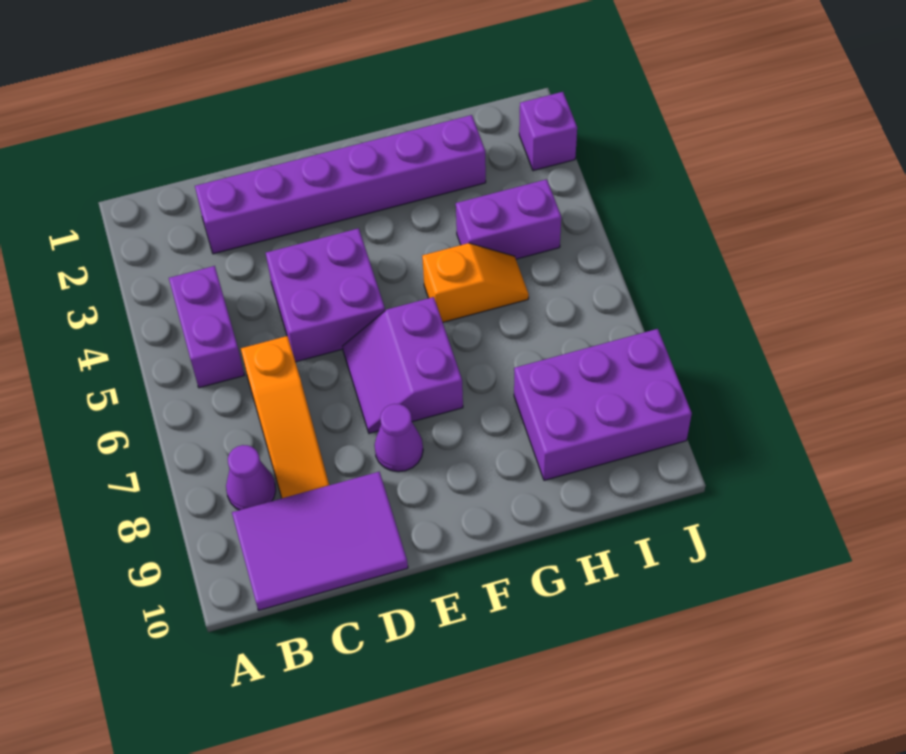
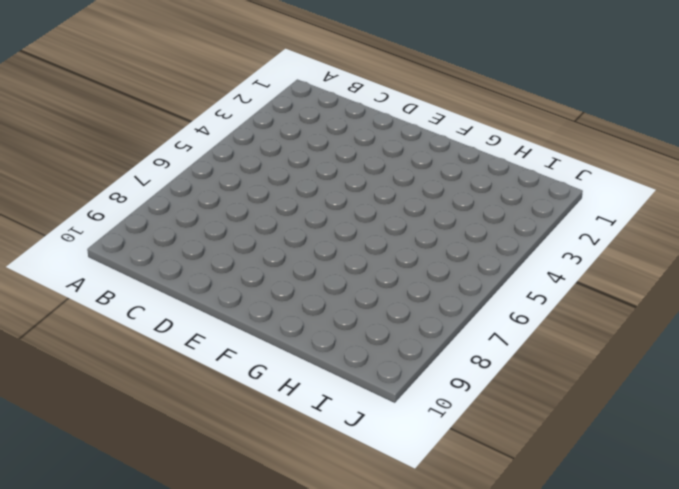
none -> purple brick B4:B5 level 1
none -> purple cone B8 level 1
none -> purple tile B9:D10 level 1

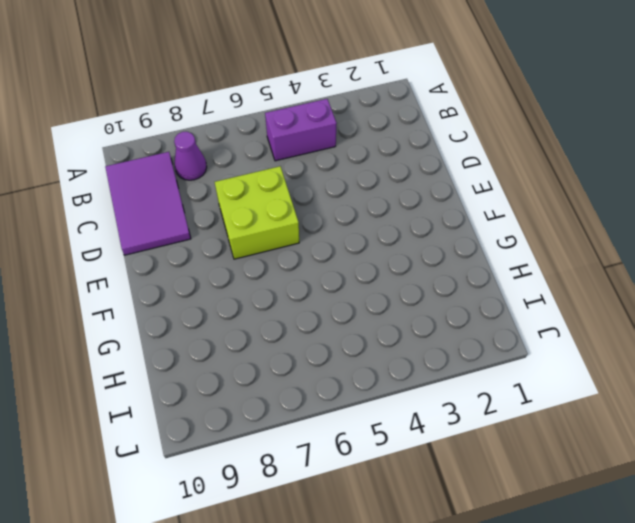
lime brick D6:E7 level 1 -> purple slope E6:F7 level 1 top F
none -> purple brick C2:H2 level 1
none -> orange slope C6:C8 level 1 top 6
none -> purple brick D4:E5 level 1

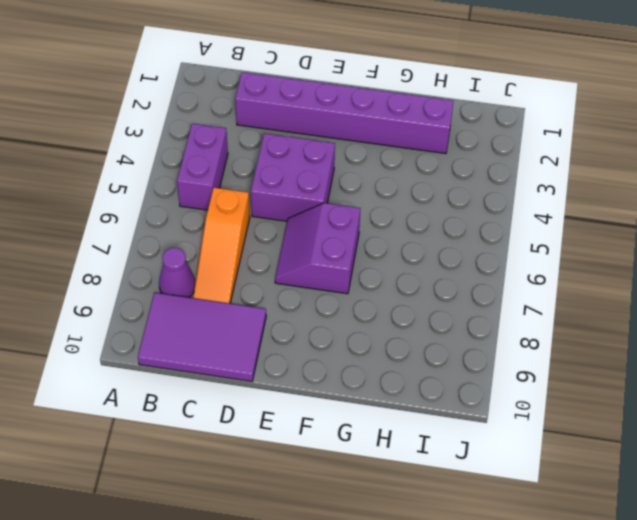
none -> purple cone E8 level 1
none -> orange slope G5:H5 level 1 top G
none -> purple brick H4:I4 level 1

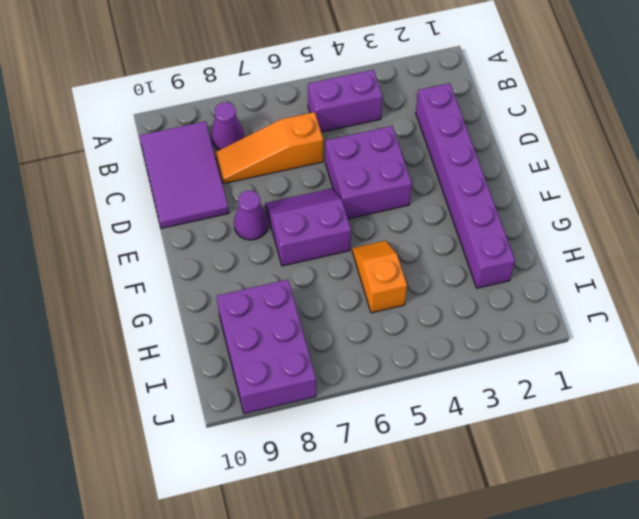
orange slope G5:H5 level 1 top H -> orange slope G5:H5 level 1 top G
none -> purple brick H4:I4 level 1
none -> purple brick J2 level 1

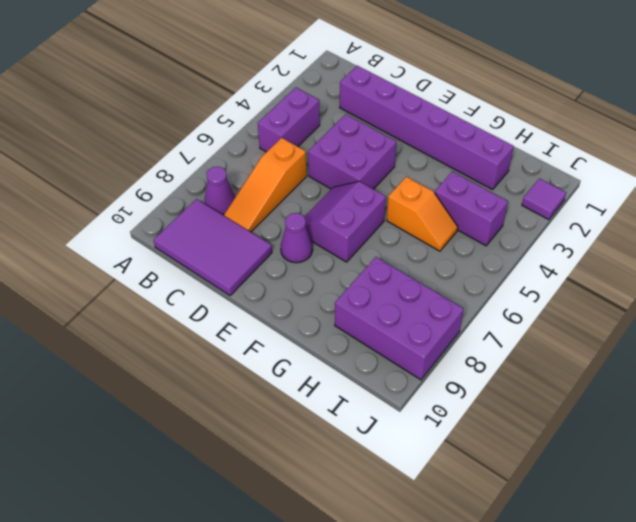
purple tile J2 level 1 -> purple brick J2 level 1

